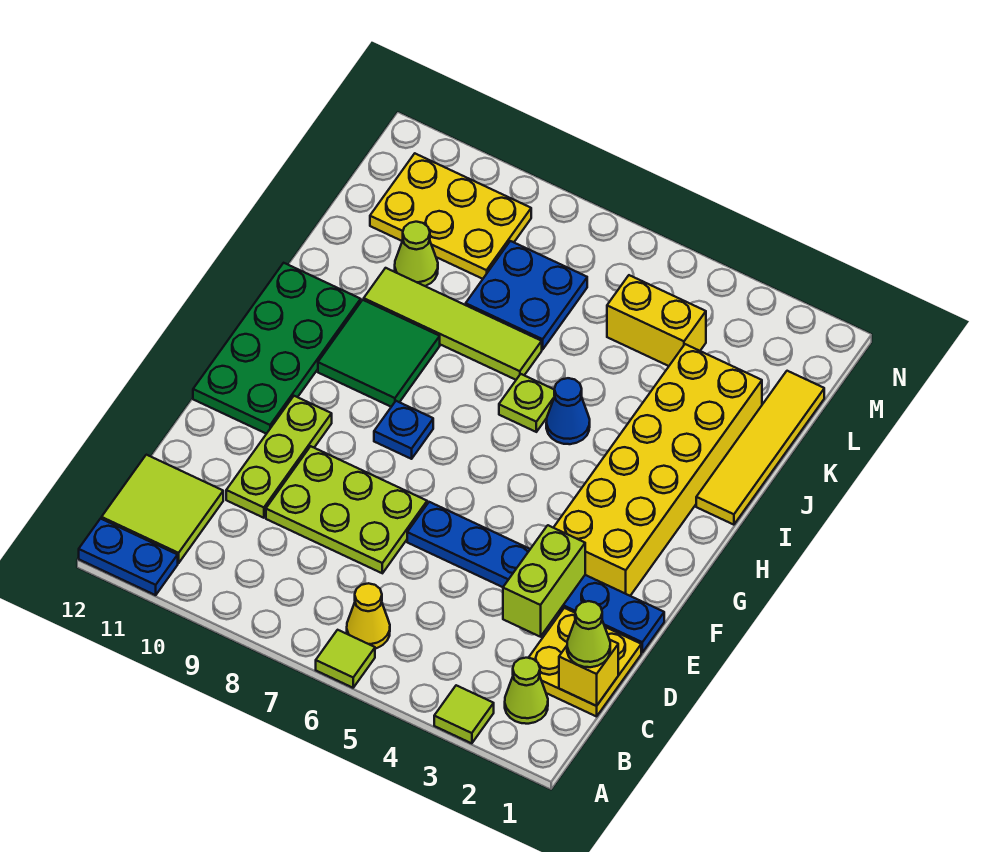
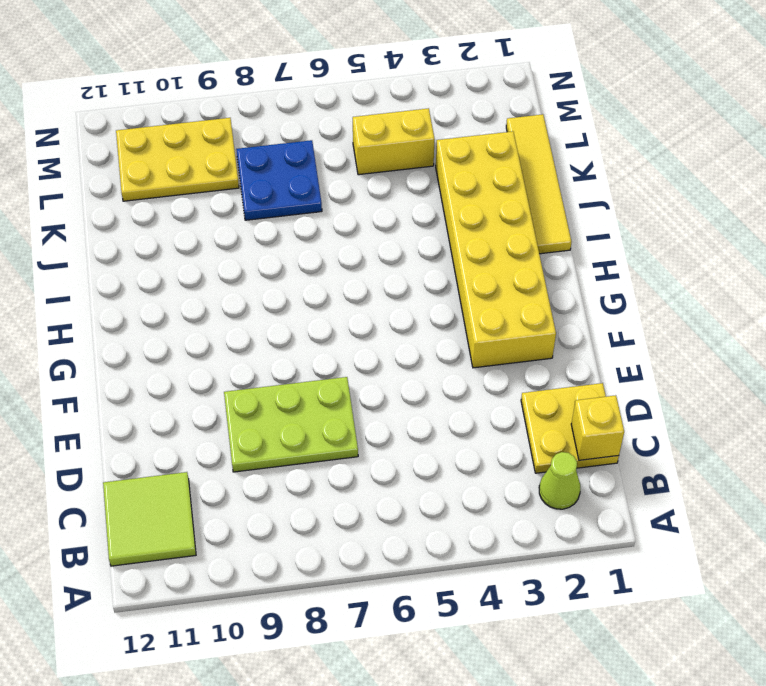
none -> lime tile A3 level 1
none -> lime tile A6 level 1
none -> blue plate A11:A12 level 1

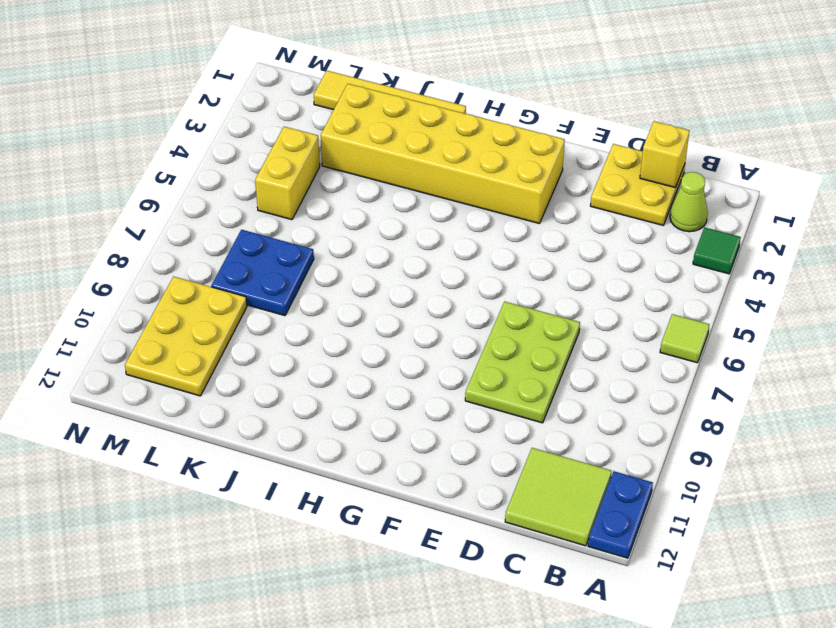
green tile A3 level 1 -> lime tile A3 level 1
none -> yellow cone B6 level 1
none -> lime plate D10:F10 level 1
none -> blue plate E1:E6 level 1

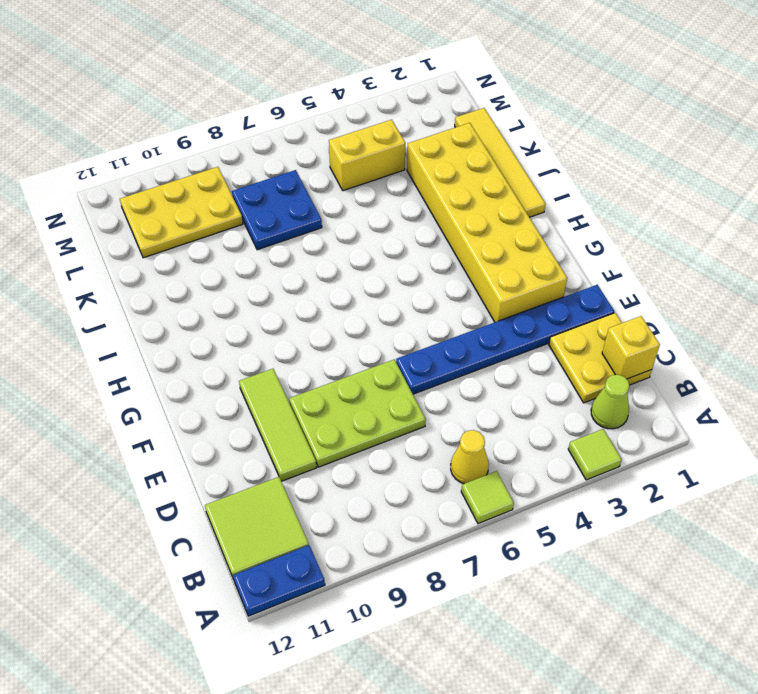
lime tile D10:F10 level 1 -> lime plate D10:F10 level 1
none -> green plate F11:I12 level 1
none -> blue plate G8 level 1
none -> green tile H9:I10 level 1

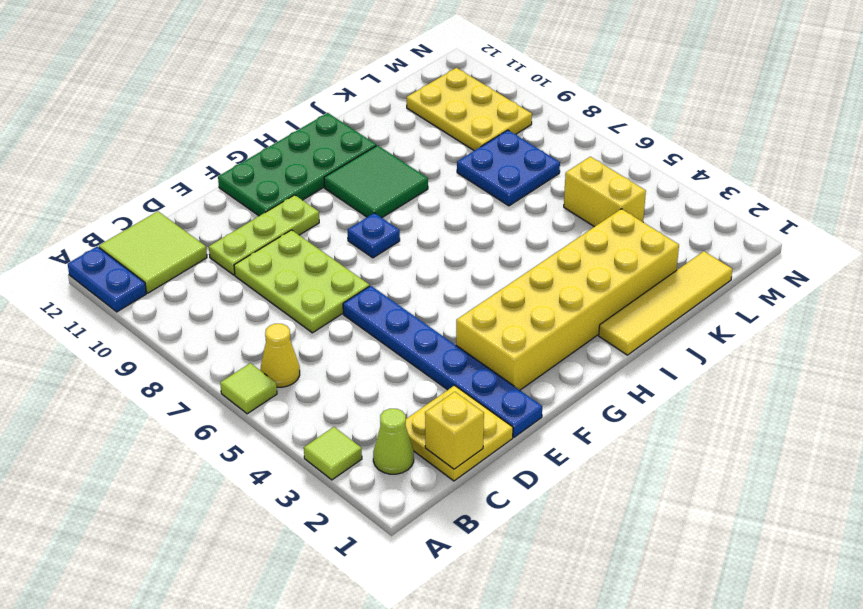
none -> blue cone I5 level 1
none -> lime plate I6 level 1
none -> lime tile J7:J10 level 1

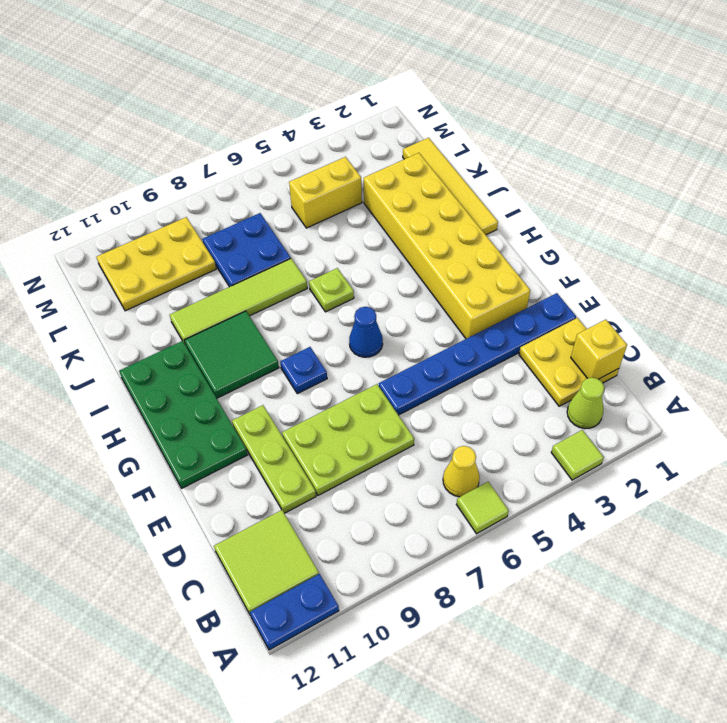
blue cone G6 level 1 -> blue cone I5 level 1
none -> lime cone K10 level 1
none -> lime brick D3:E3 level 2
none -> lime cone C1 level 3

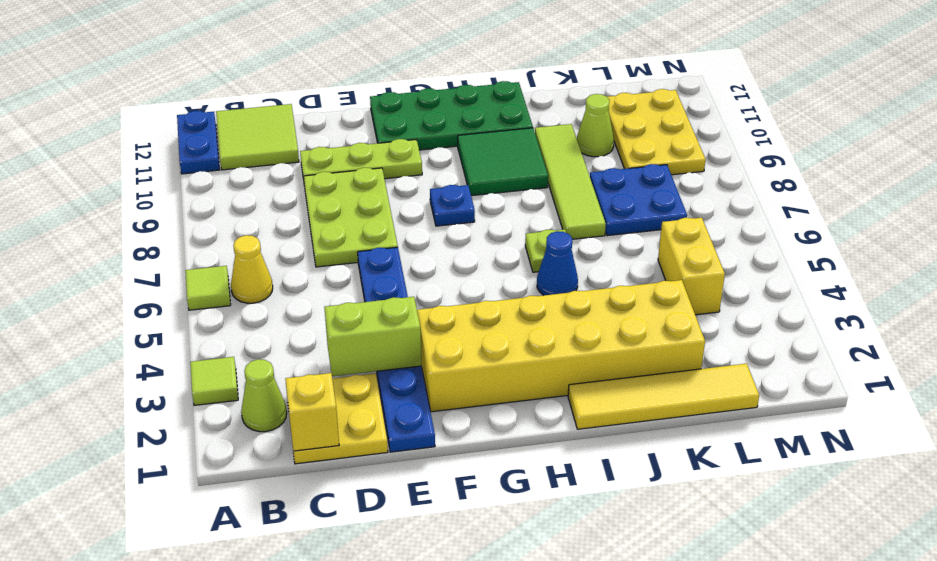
none -> lime cone C1 level 3

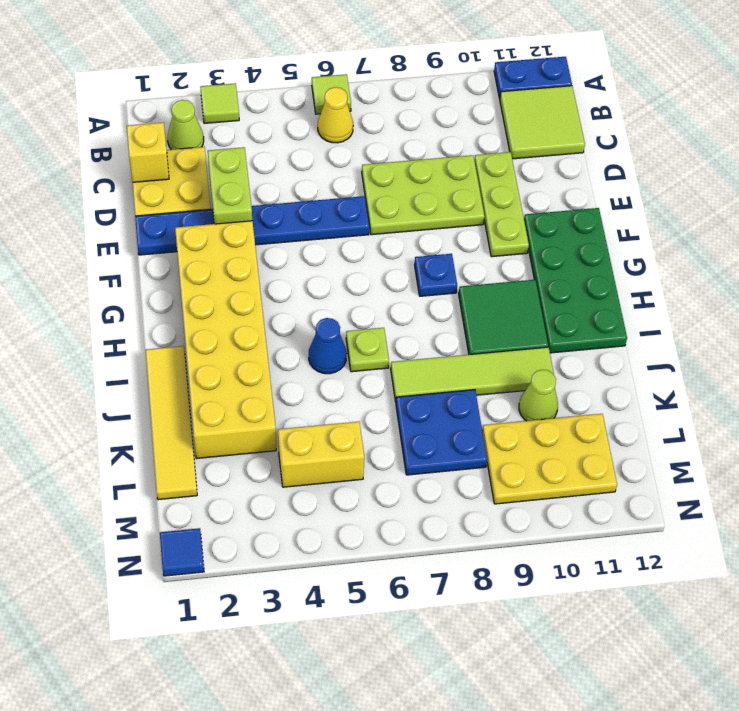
blue tile N1 level 1 -> none
none -> lime cone C1 level 3

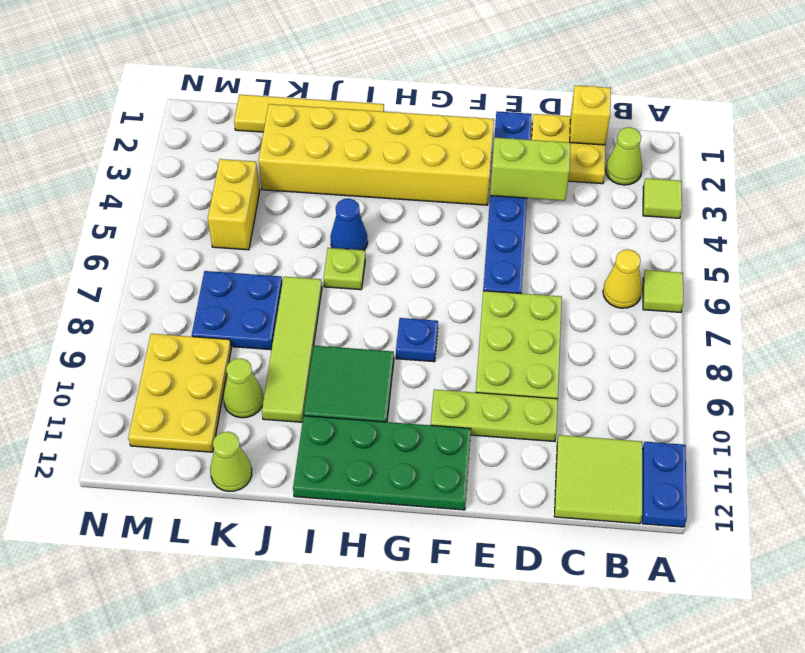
lime cone K12 level 1 -> lime cone C1 level 3

